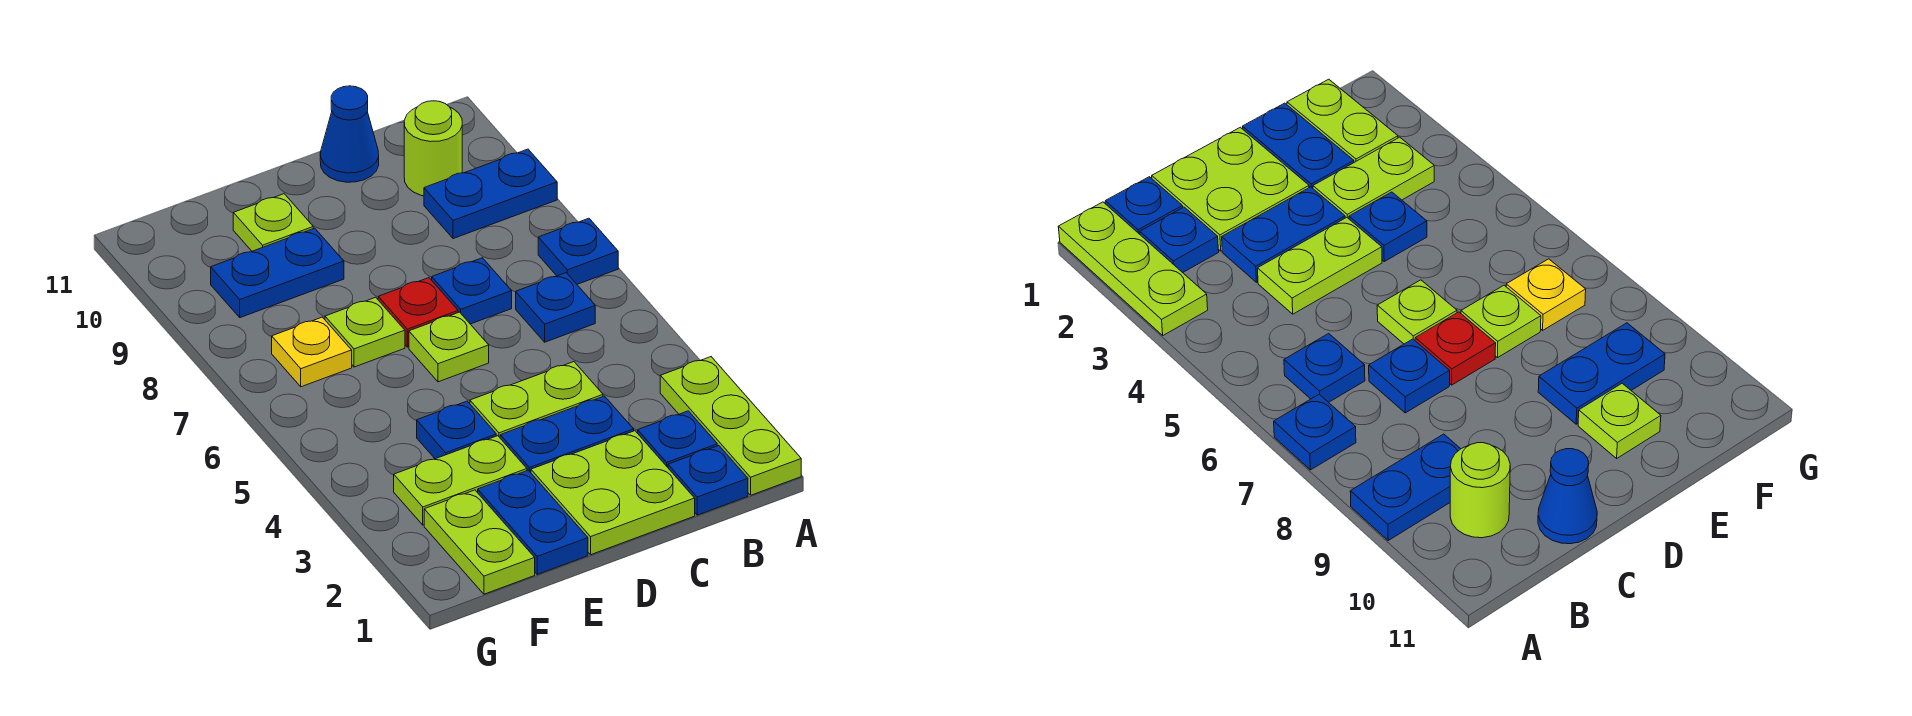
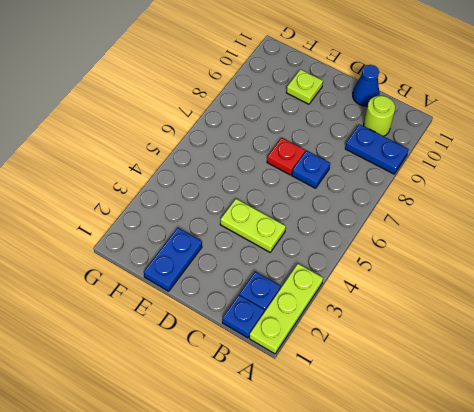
none -> blue plate A7 level 1
none -> blue plate B6 level 1
none -> lime plate C1:D2 level 1

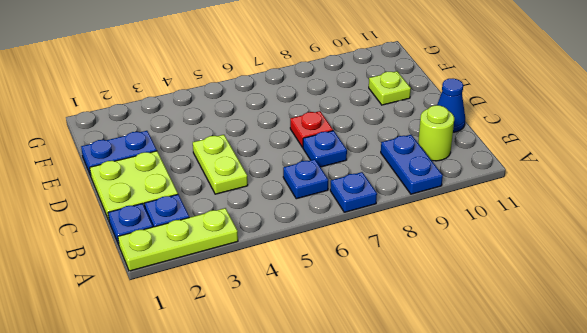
none -> blue plate C3:D3 level 1
none -> lime plate D6 level 1
none -> lime plate E3:F3 level 1

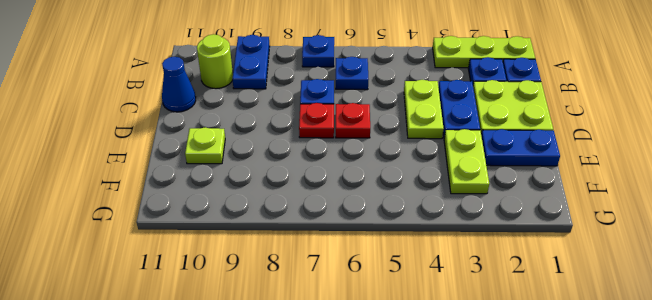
red plate D6 level 1 -> lime plate D6 level 1
none -> blue plate E4 level 1
none -> lime plate E7 level 1
none -> blue plate E9:F9 level 1

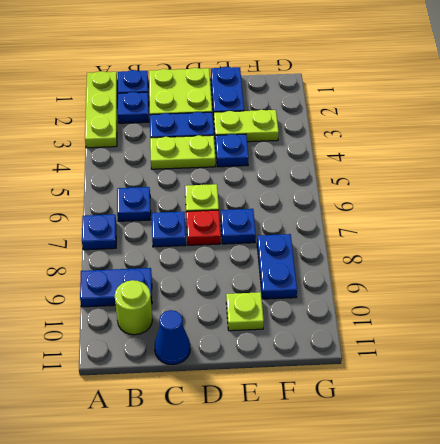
blue plate E7 level 1 -> lime plate E7 level 1
blue plate F8:F9 level 1 -> blue plate E9:F9 level 1
none -> lime plate F1:F2 level 1
none -> yellow plate F7 level 1

